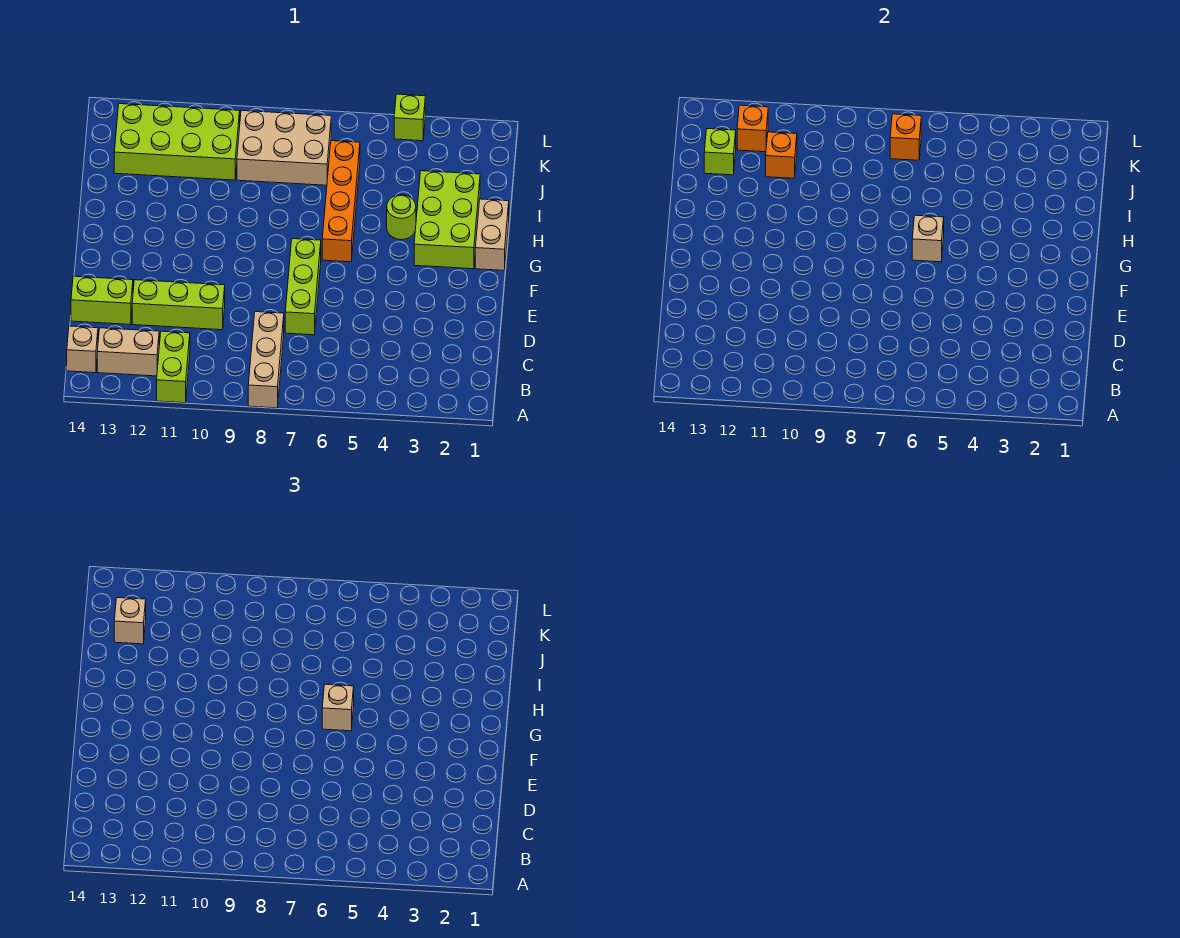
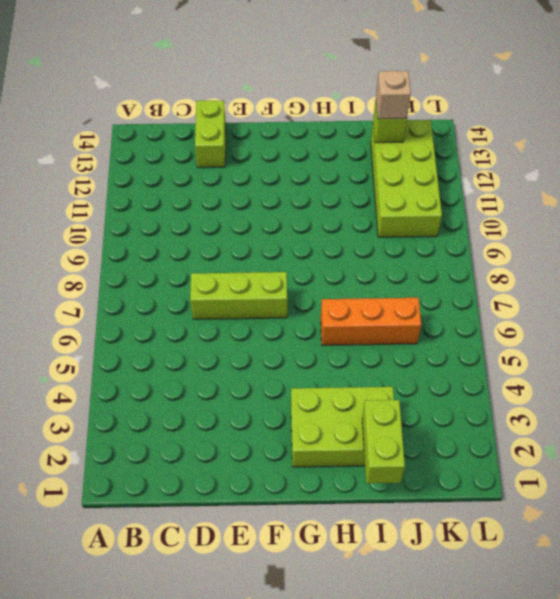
orange brick H6:J6 level 1 -> orange brick G6:J6 level 1
lime brick I1:I2 level 2 -> lime brick A11:B11 level 1
none -> tan brick A8:C8 level 1
none -> tan brick B12:B13 level 1
none -> tan brick B14 level 1

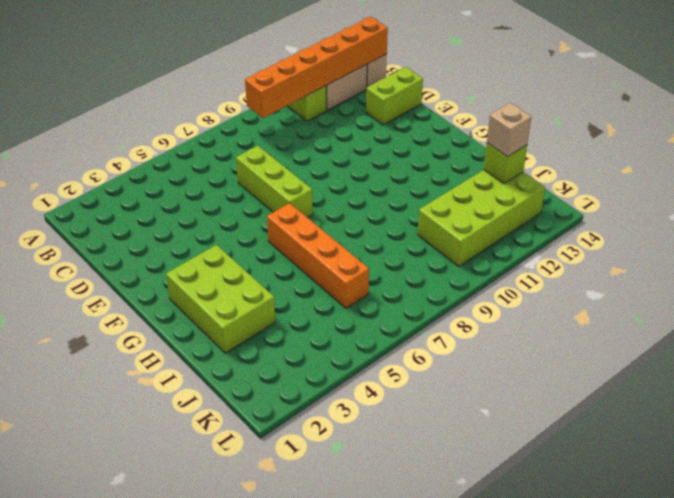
orange brick B9:B14 level 2 -> none
none -> tan brick A8:C8 level 1
none -> lime brick D10:D12 level 1
none -> tan brick G1:H1 level 1

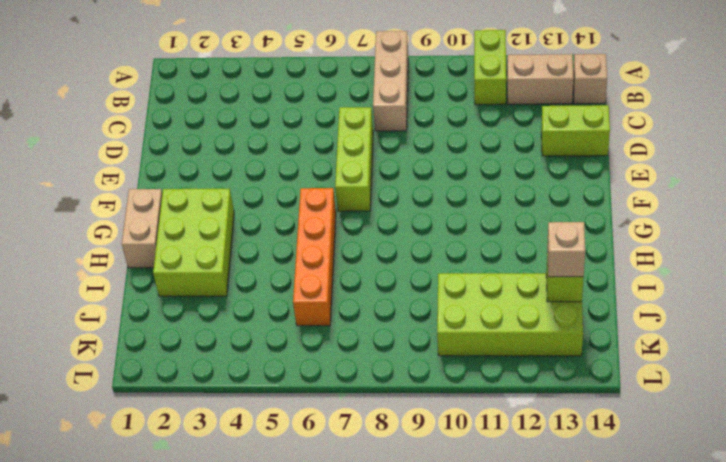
none -> lime brick D10:D12 level 1
none -> lime round brick H4 level 1
none -> tan brick J7:K9 level 1

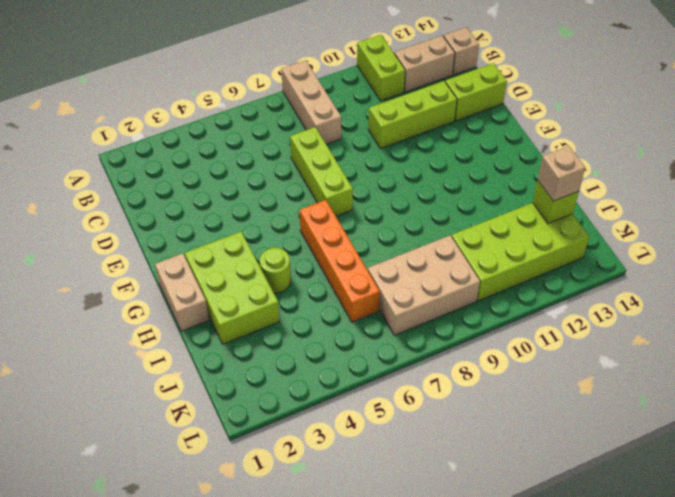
none -> lime brick L4 level 1
none -> tan brick G6 level 2
none -> orange brick J11 level 2

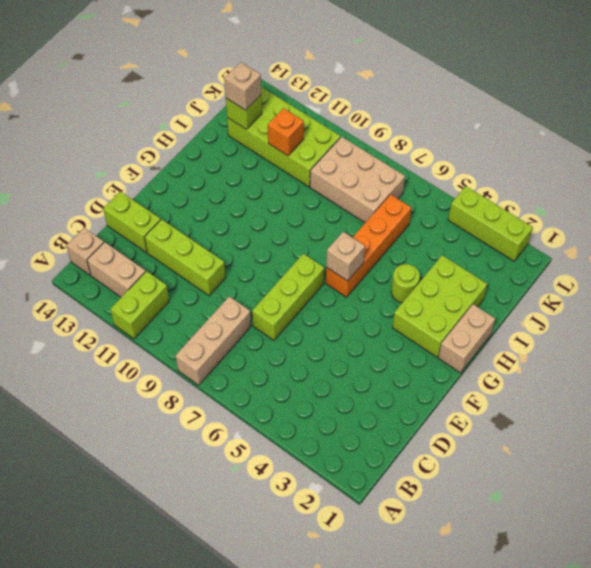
lime brick L2:L4 level 1 -> lime brick L4 level 1
none -> orange brick K7 level 2
none -> orange brick K12 level 2
none -> tan brick G6 level 3

